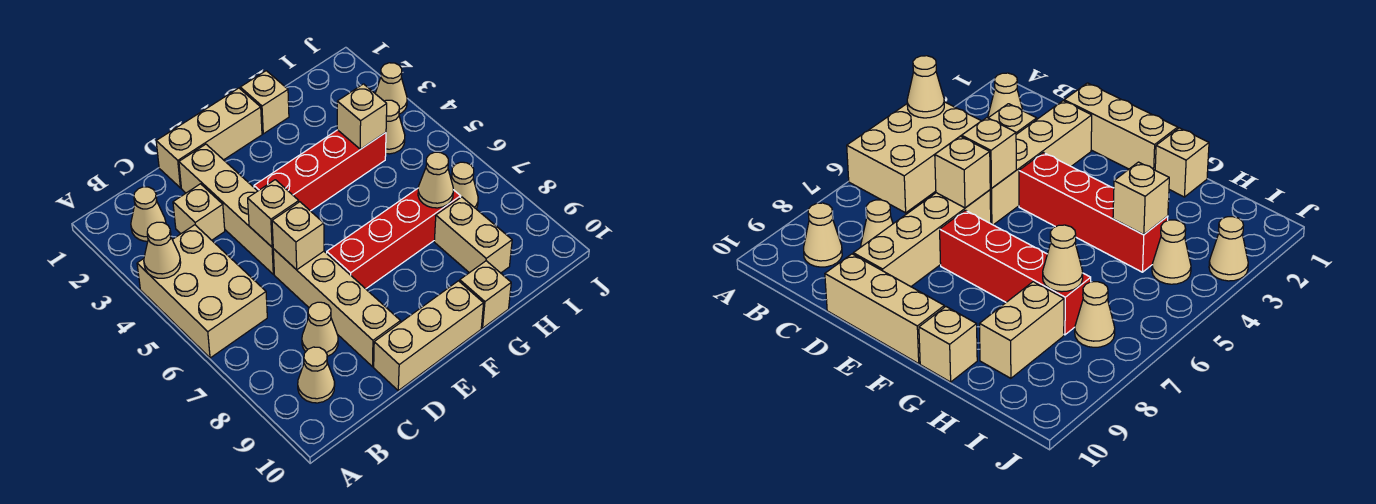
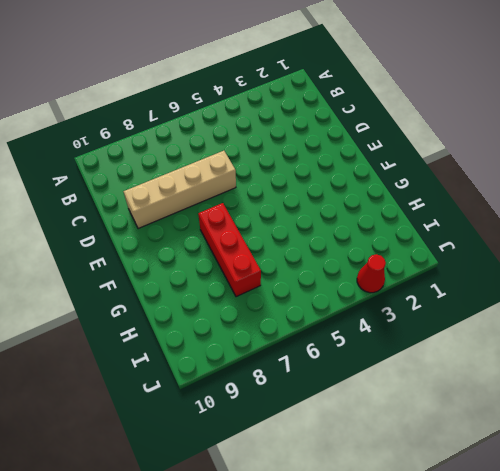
red brick F7:H7 level 1 -> red brick E7:H7 level 1
red cone J3 level 1 -> tan cone J3 level 1
none -> tan brick A4:B6 level 1
none -> tan cone B2 level 1
none -> tan cone B9 level 1

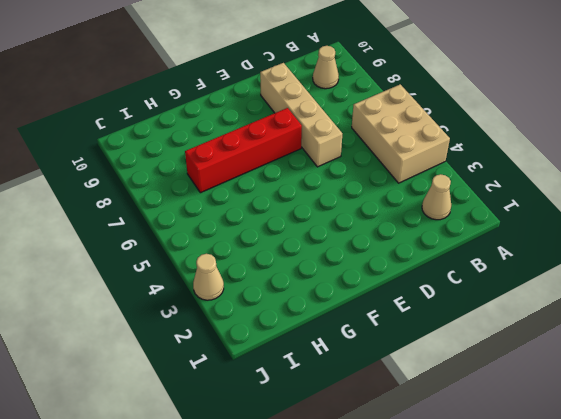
none -> tan brick C3 level 1
none -> tan cone C8 level 1
none -> tan brick D1:F1 level 1

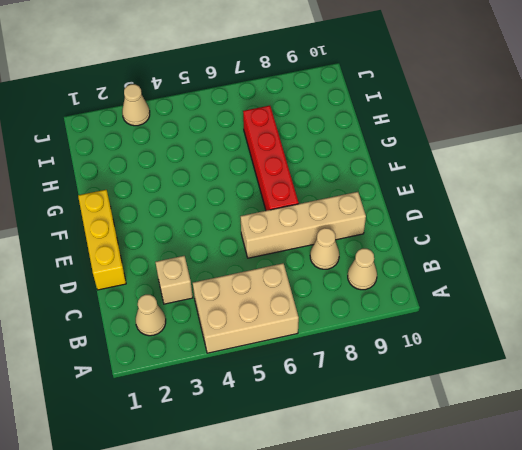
yellow brick D1:F1 level 1 -> tan brick D1:F1 level 1
none -> tan brick D2:D5 level 1
none -> tan brick D10:F10 level 1
none -> red brick E4:H4 level 1

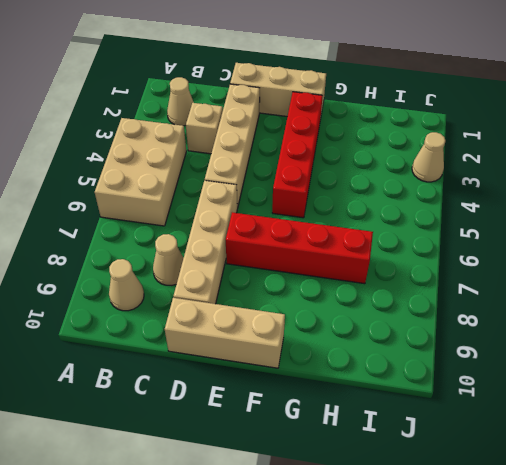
red brick F2:F5 level 1 -> red brick E4:H4 level 1
none -> tan brick G1 level 1
none -> tan brick G10 level 1
none -> tan brick H8:H9 level 1

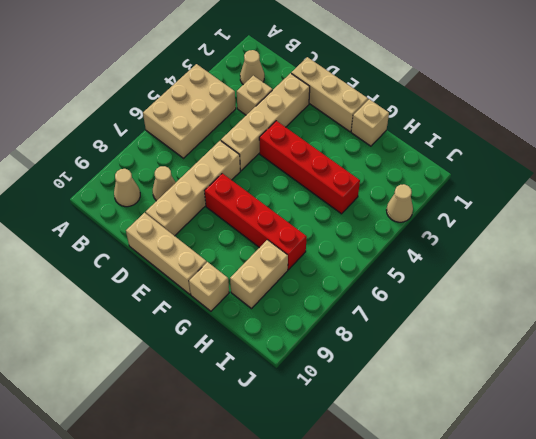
none -> tan cone I4 level 1
none -> tan cone I7 level 1
none -> tan cone A4 level 2

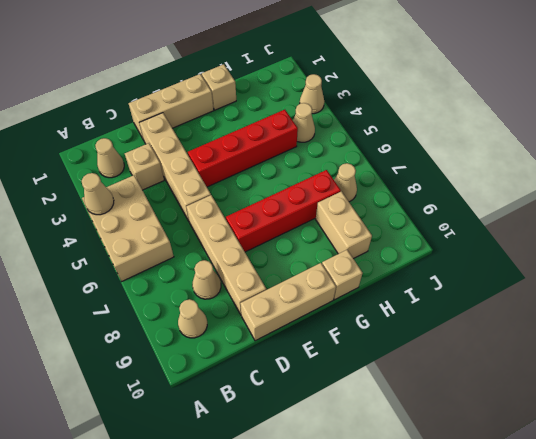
none -> tan brick D5 level 2
none -> tan brick D6 level 2
none -> tan brick H4 level 2

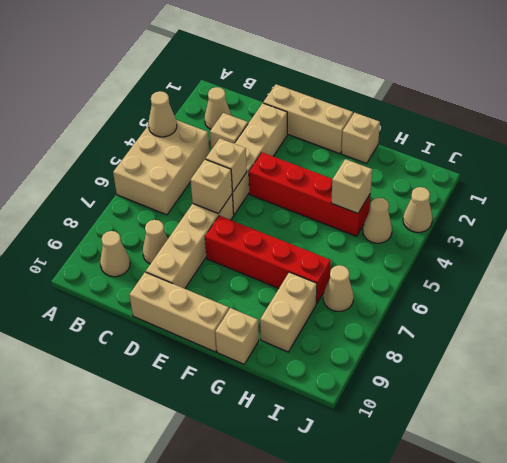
none -> tan cone H7 level 2

